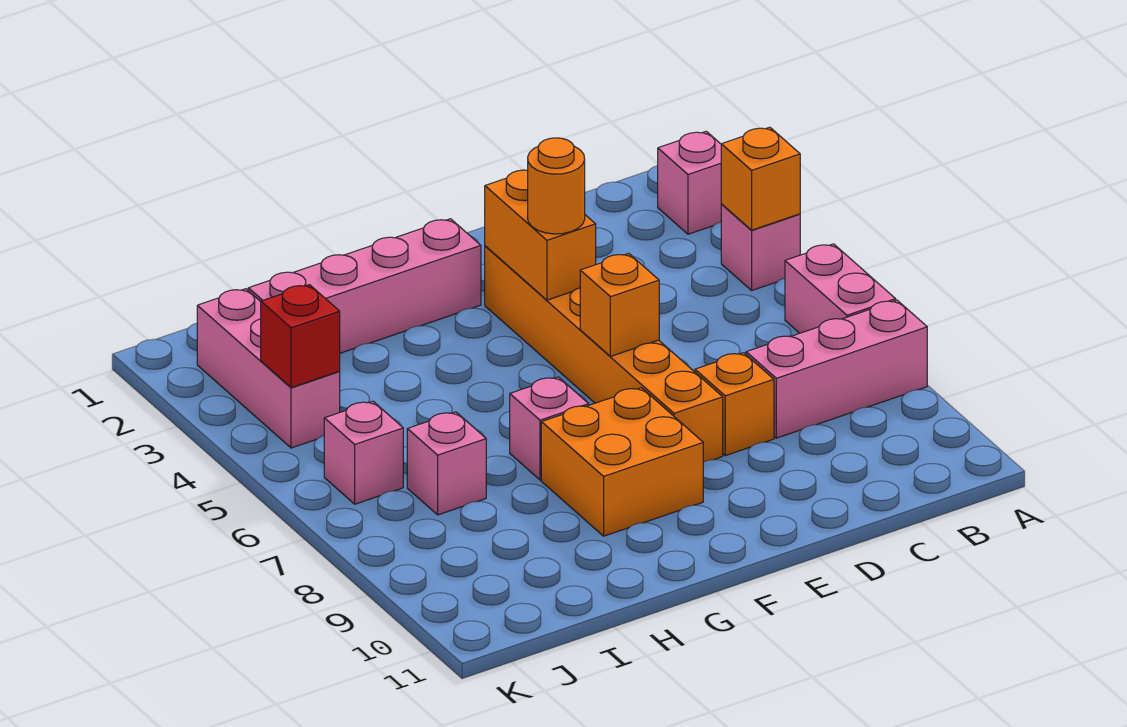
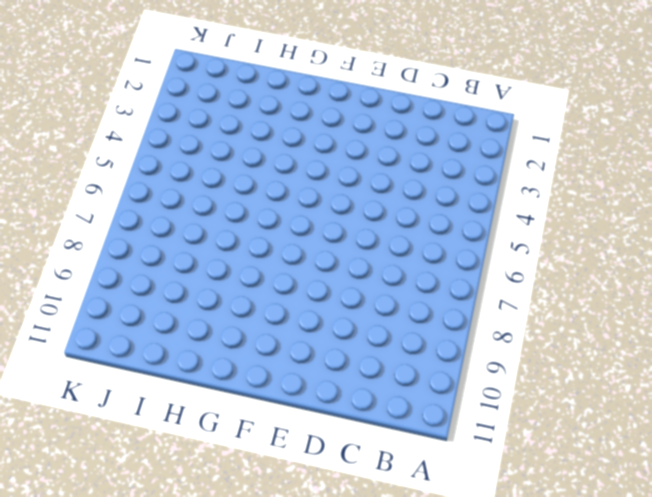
none -> pink brick A2 level 1
none -> pink brick A4 level 1
none -> pink brick A6:A7 level 1

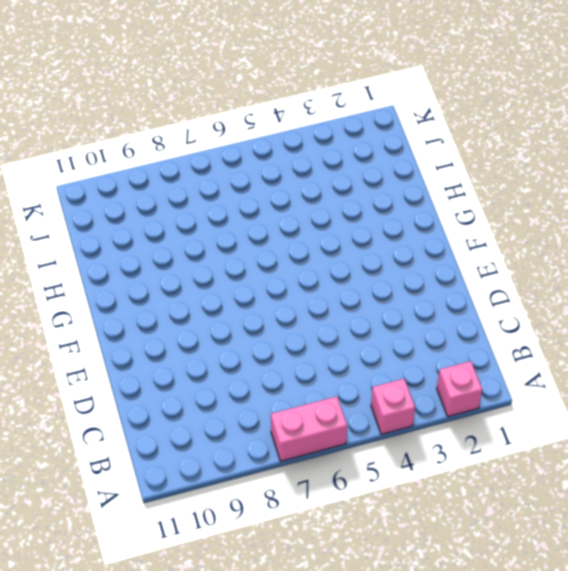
none -> pink brick A8:C8 level 1
none -> orange brick D8 level 1
none -> orange brick E3:E8 level 1

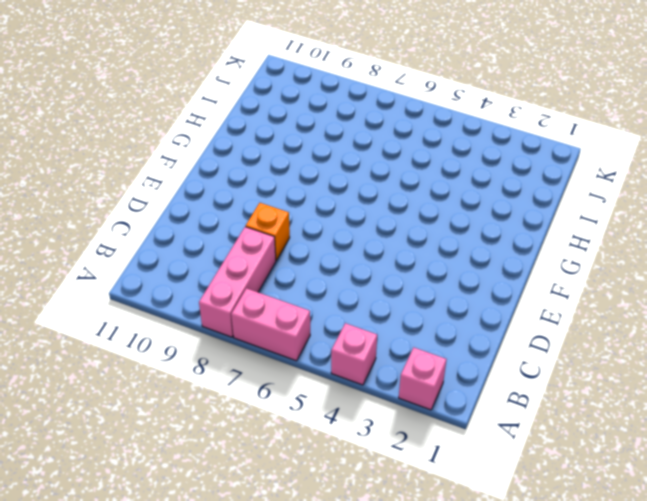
none -> orange brick E3:E8 level 1
none -> pink brick F2:I2 level 1
none -> orange brick F8:G9 level 1

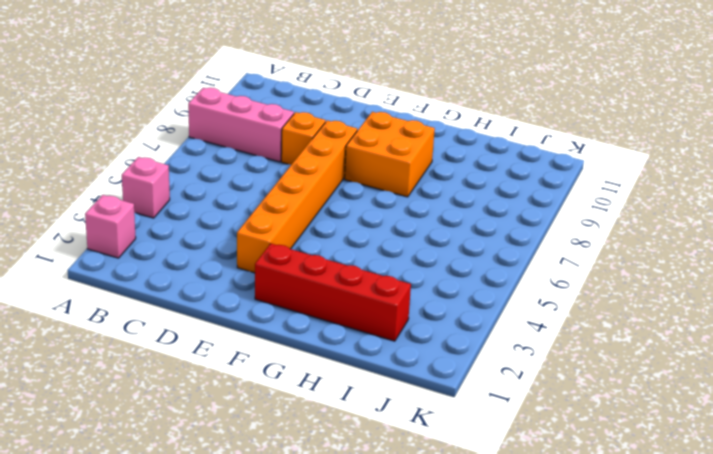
red brick F2:I2 level 1 -> pink brick F2:I2 level 1
none -> pink brick A6:A7 level 1
none -> pink brick G7 level 1
none -> pink brick I7 level 1

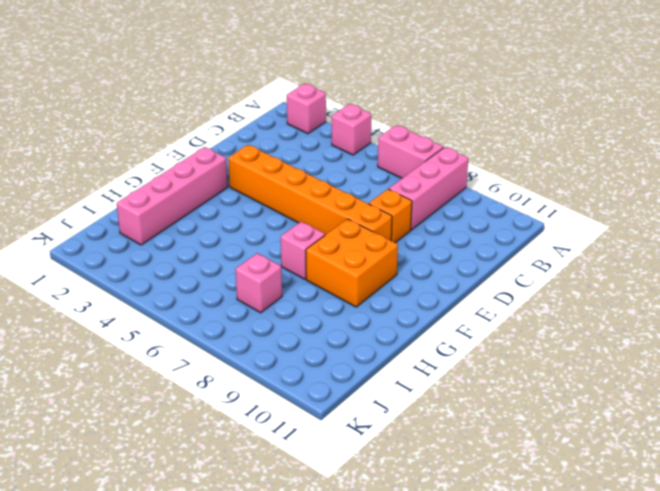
none -> pink brick J2:J4 level 1
none -> pink brick J6 level 1
none -> orange brick A4 level 2

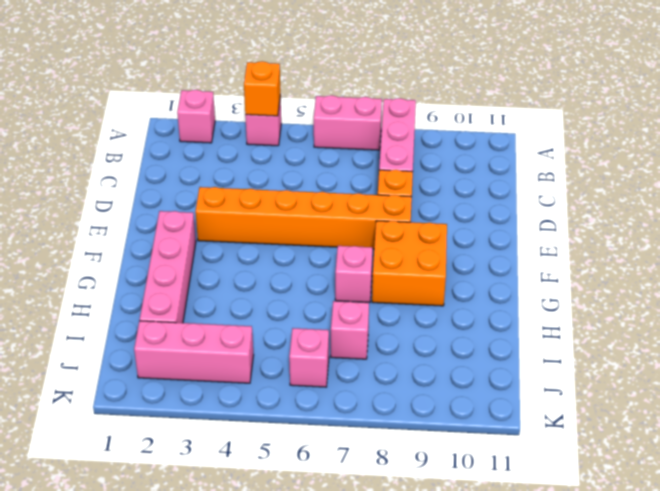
none -> orange brick E3:E4 level 2
none -> orange brick E6 level 2
none -> red brick J4 level 2

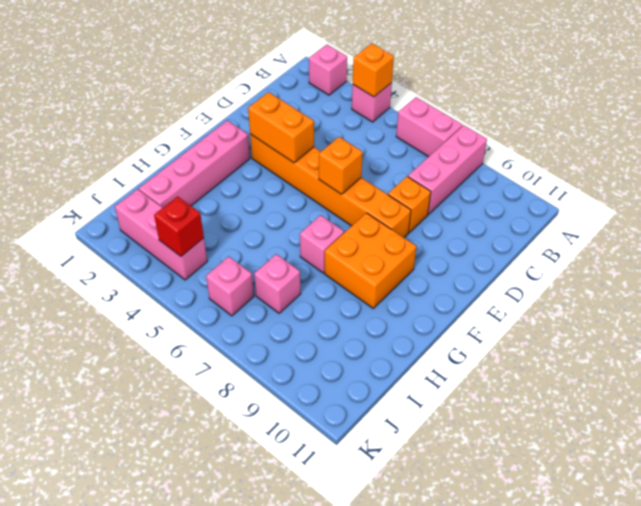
none -> orange round brick E4 level 3

